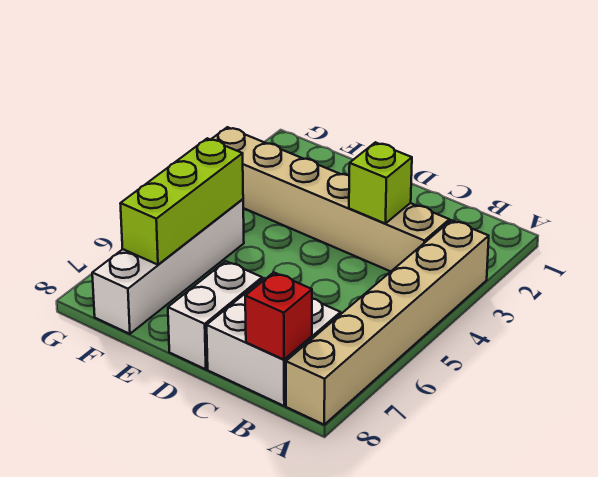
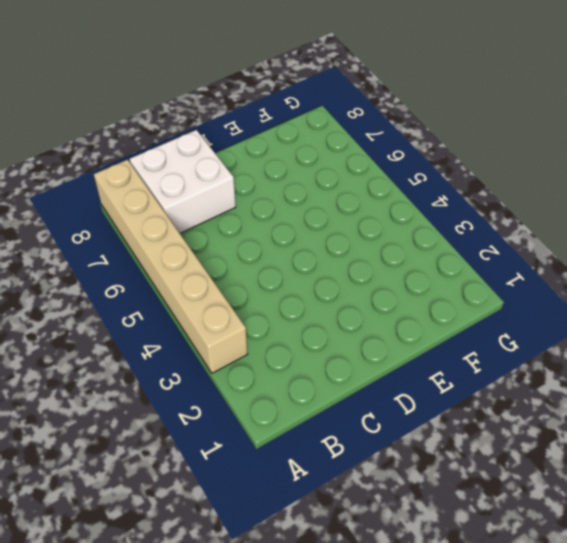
none -> tan brick B3:G3 level 1
none -> white brick D7:D8 level 1

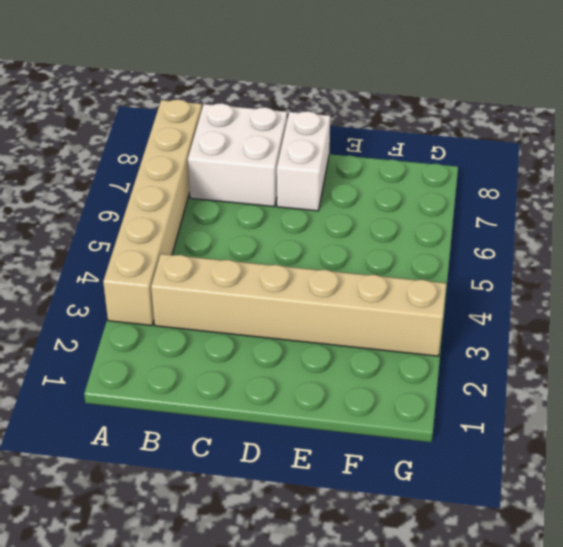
none -> white brick F5:F8 level 1
none -> red brick B8 level 2

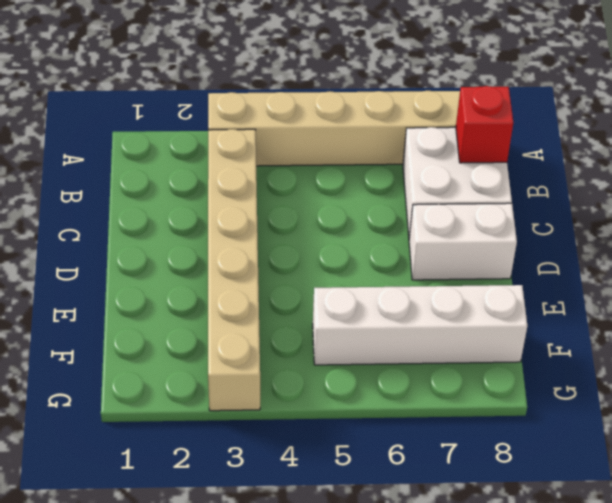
none -> lime brick C3 level 2
none -> lime brick F5:F7 level 2

